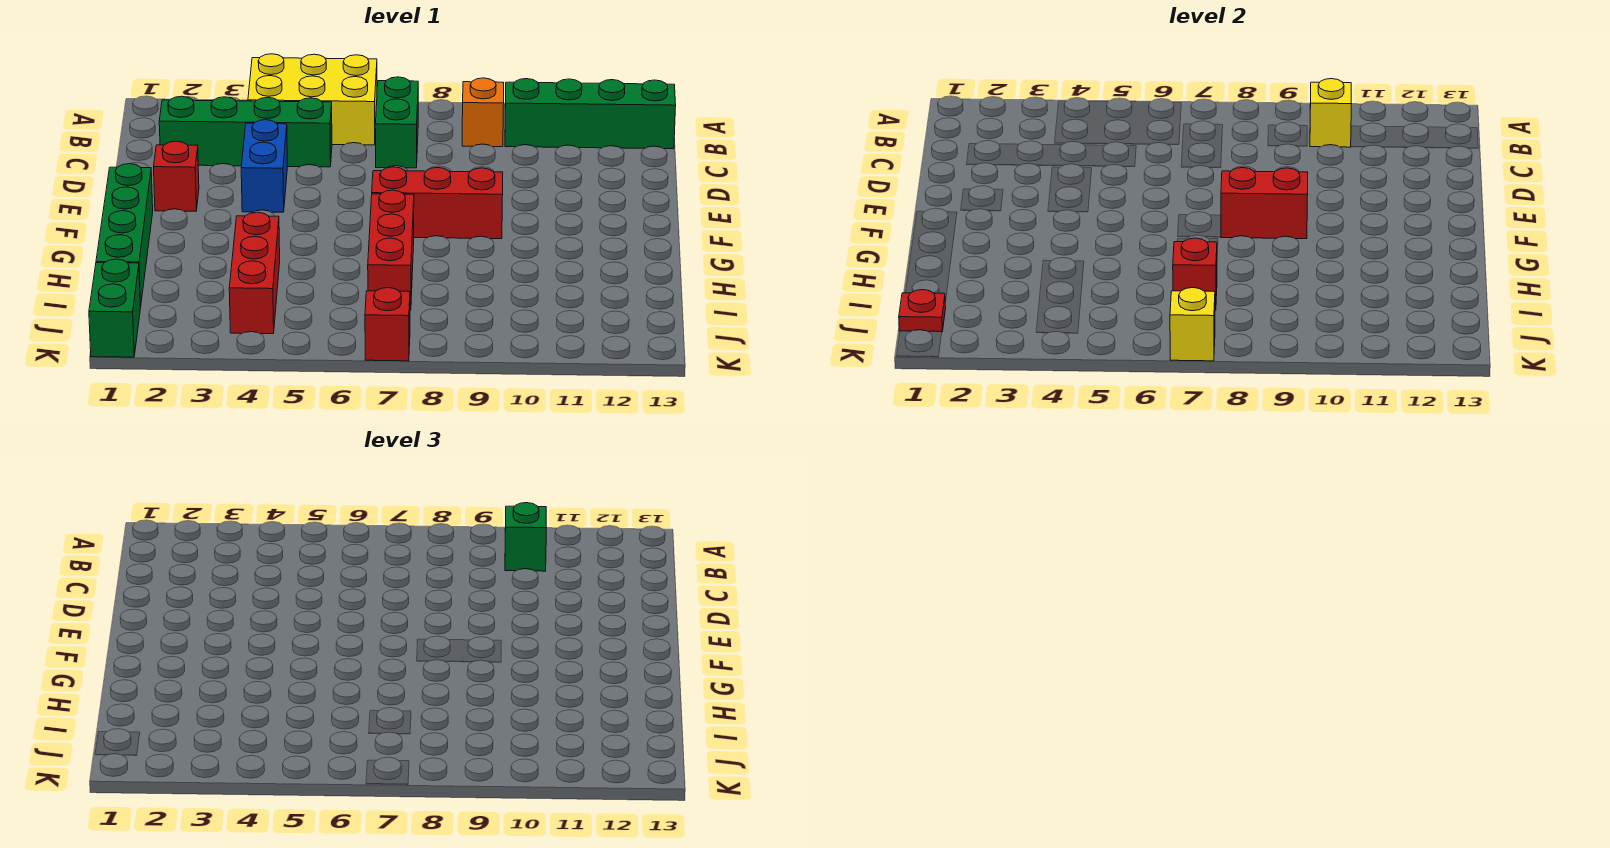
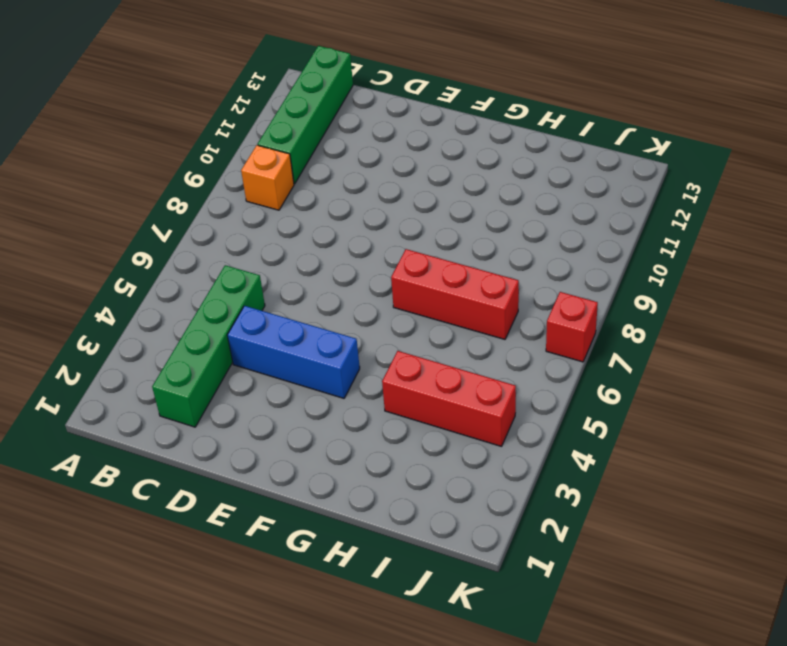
blue brick D4:F4 level 1 -> blue brick D4:E4 level 1
none -> yellow brick A4:B6 level 1
none -> green brick B7:C7 level 1
none -> red brick E2 level 1

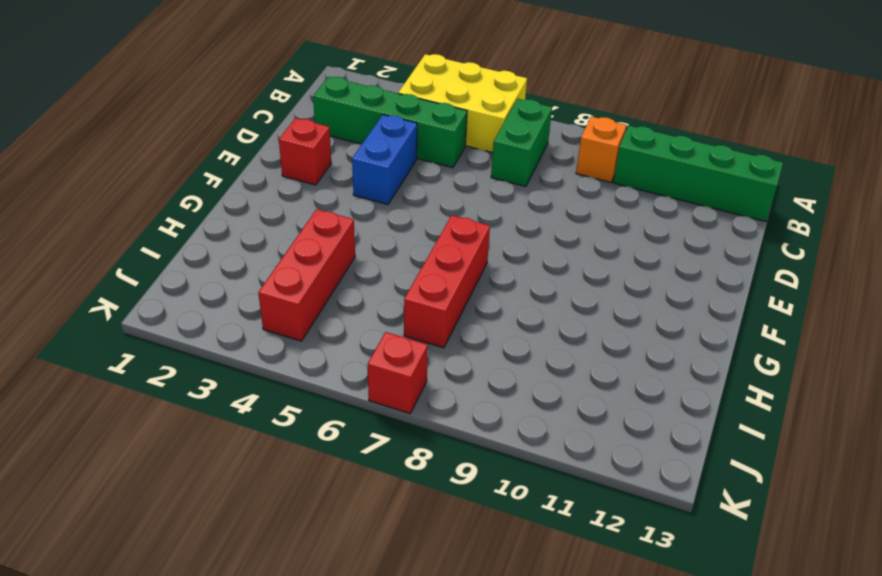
none -> green brick F1:I1 level 1
none -> red brick F7:F9 level 1
none -> green brick J1:K1 level 1

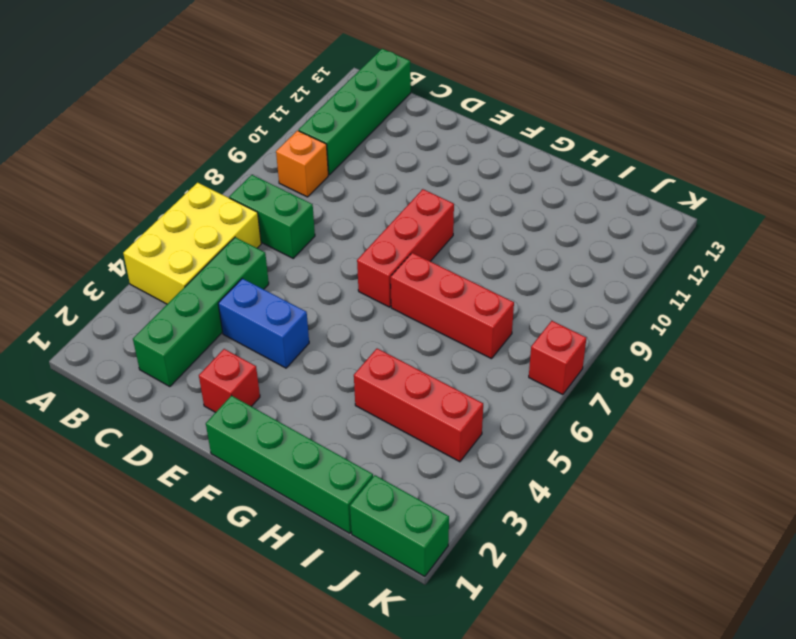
none -> yellow brick B10 level 2
none -> red brick F8:F9 level 2
none -> red brick I7 level 2

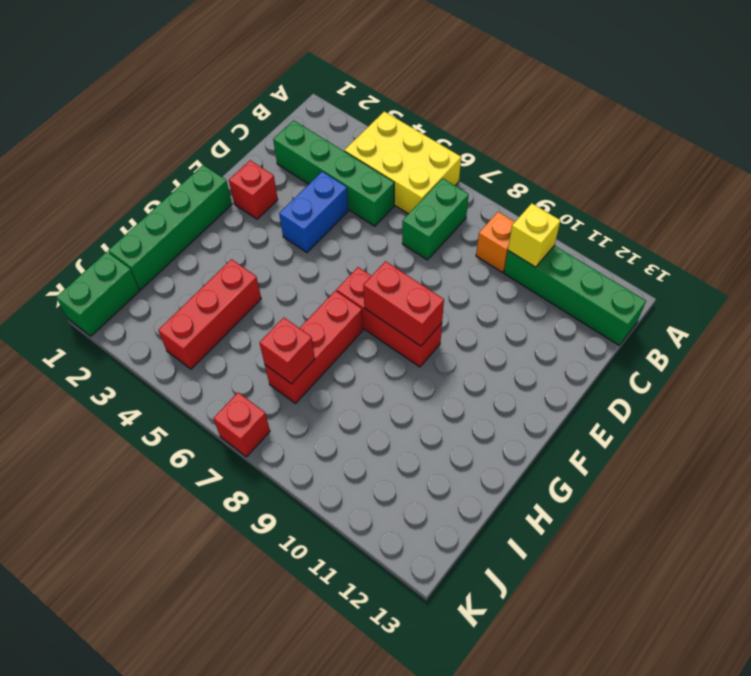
none -> red plate J1 level 2
none -> yellow brick K7 level 2
none -> green brick B10 level 3

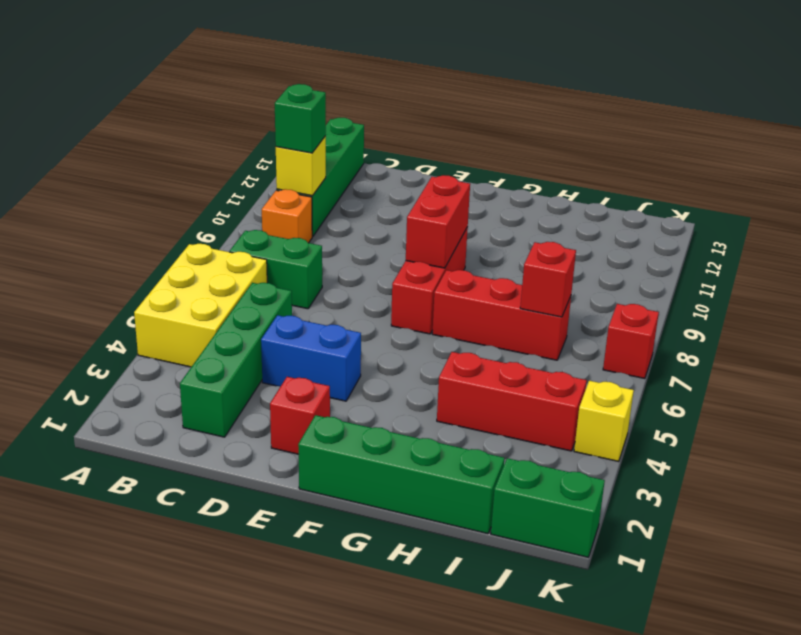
yellow brick K4 level 1 -> yellow brick K7 level 2
none -> red plate J1 level 2

